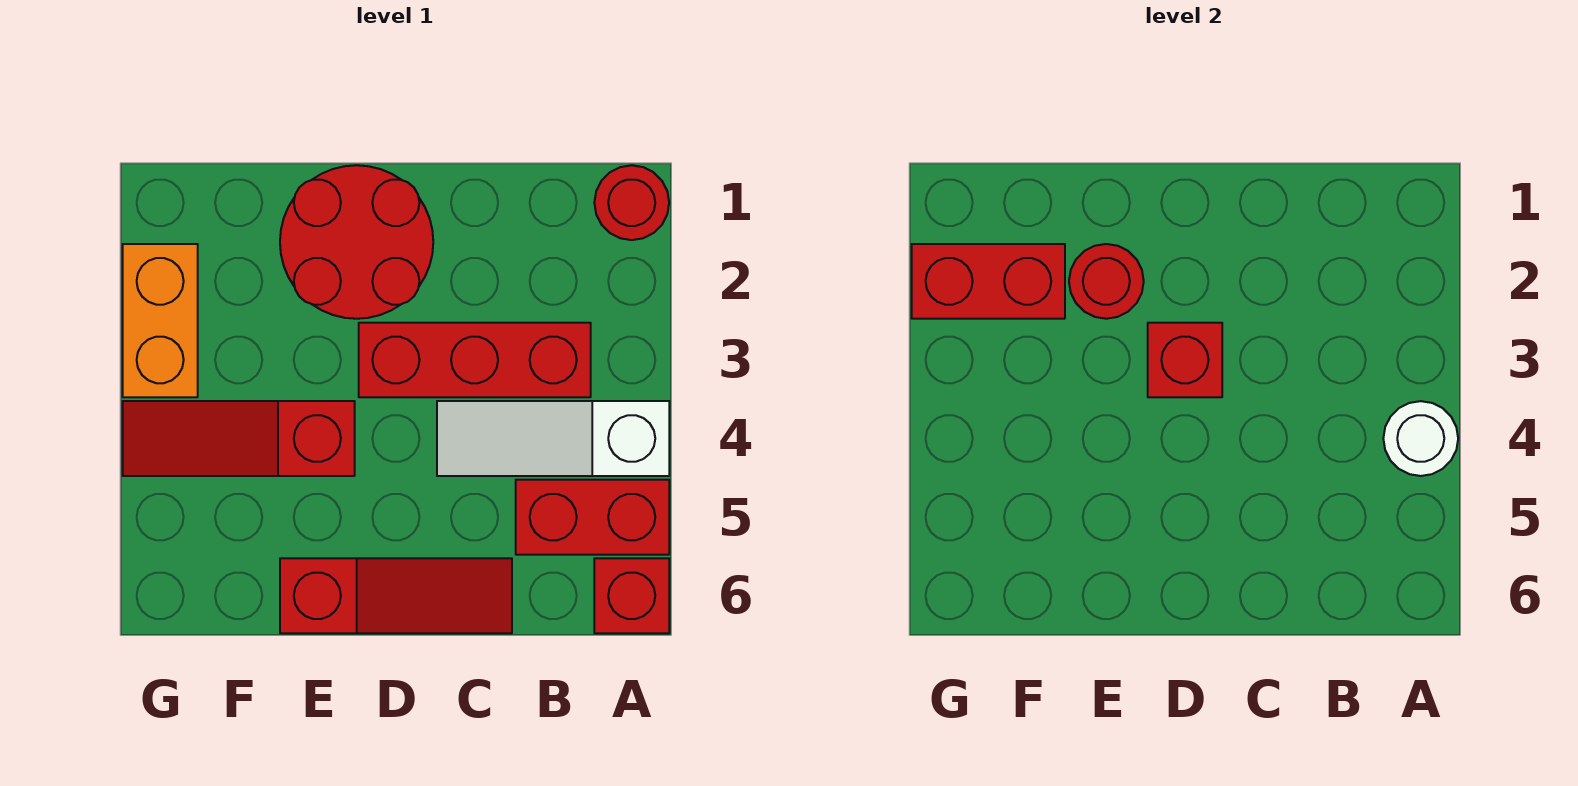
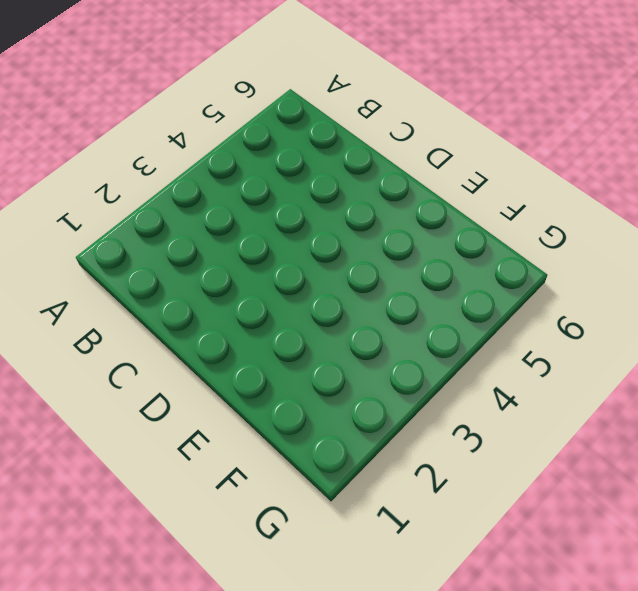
none -> red round brick A1 level 1
none -> white slope A4:C4 level 1 top A
none -> red brick A5:B5 level 1

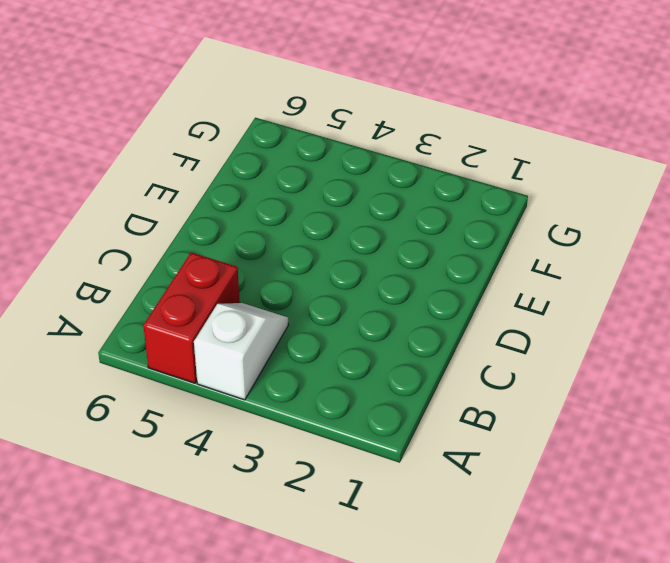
white slope A4:B4 level 1 top A -> white slope A4:C4 level 1 top A
none -> red round brick A1 level 1
none -> red brick A6 level 1
none -> red brick B3:D3 level 1

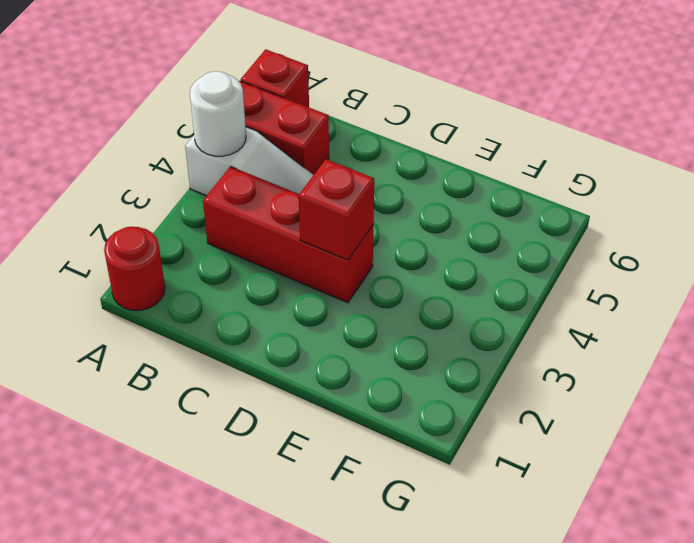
none -> red slope C6:E6 level 1 top E
none -> red round brick D1:E2 level 1
none -> red slope E4:G4 level 1 top E

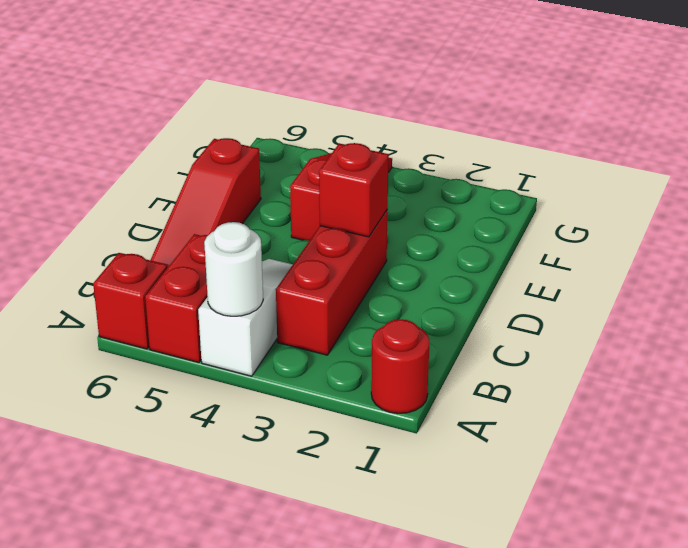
none -> red round brick D1:E2 level 1
none -> orange brick G2:G3 level 1
none -> red round brick E2 level 2

